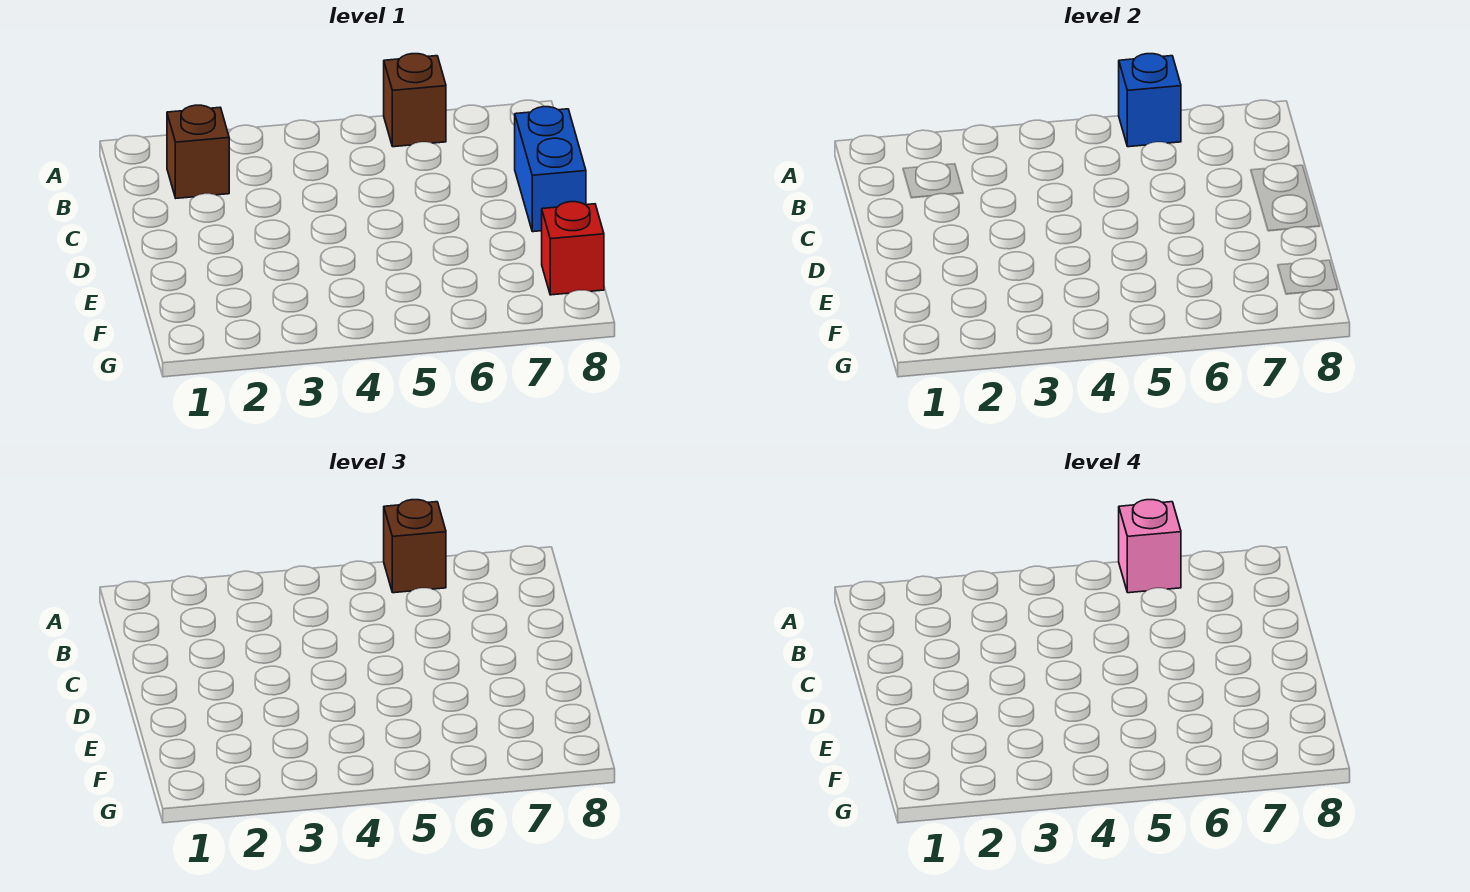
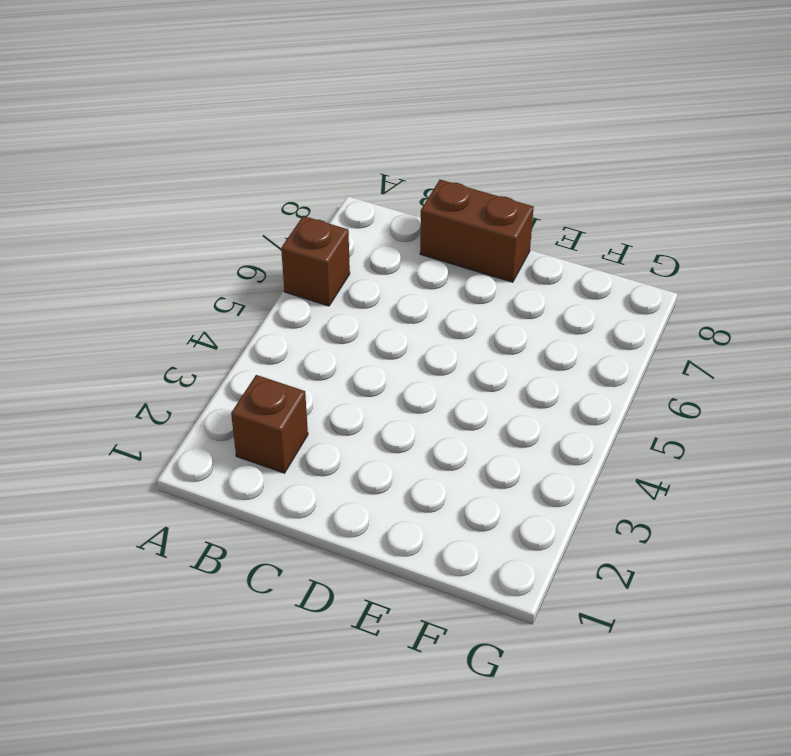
brown brick C8:D8 level 1 -> blue brick C8:D8 level 1
none -> red brick F8 level 1
none -> blue brick A6 level 2

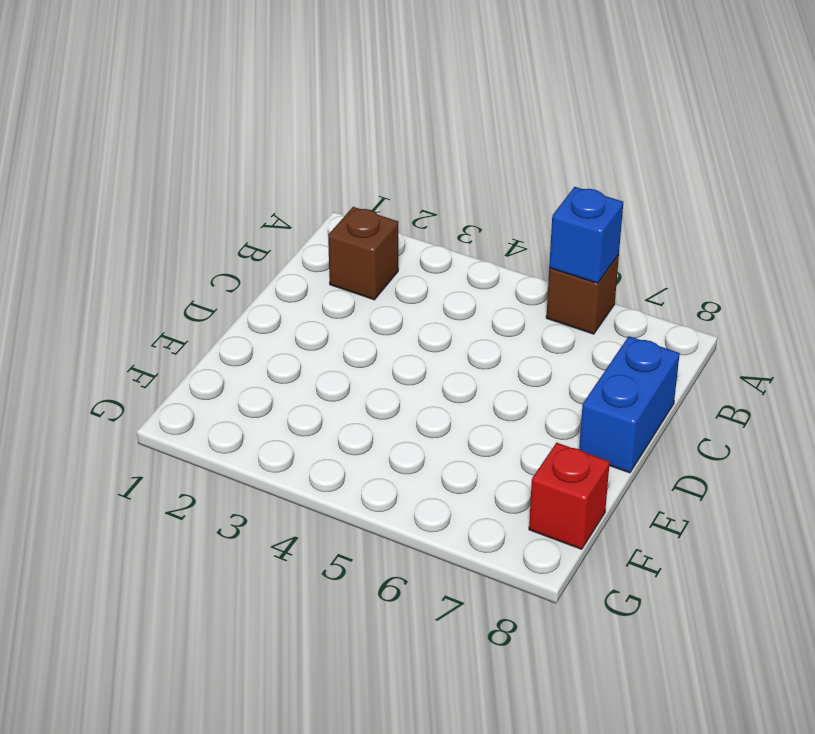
none -> brown brick A6 level 3
none -> pink brick A6 level 4

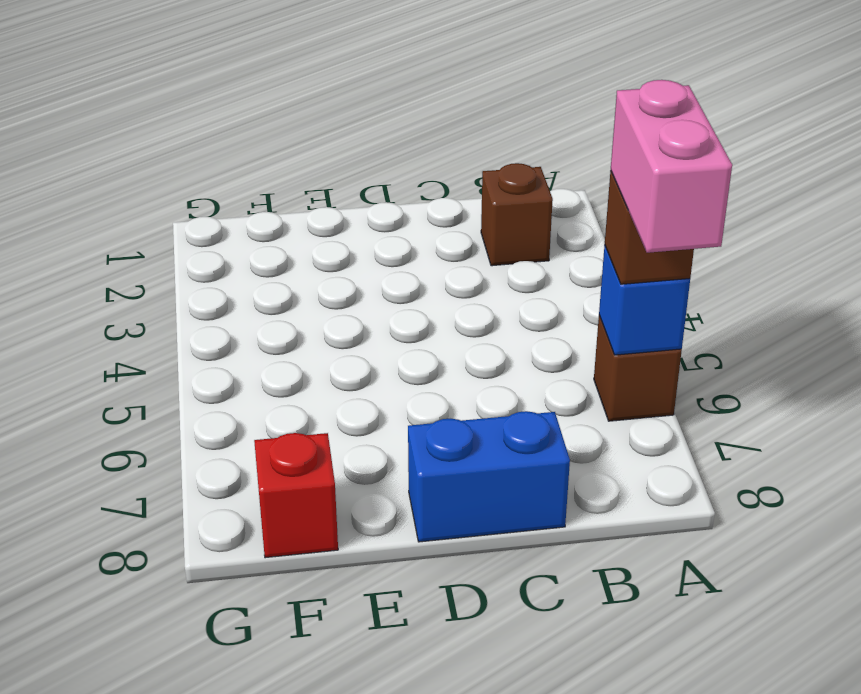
pink brick A6:A7 level 4 -> pink brick A6 level 4

